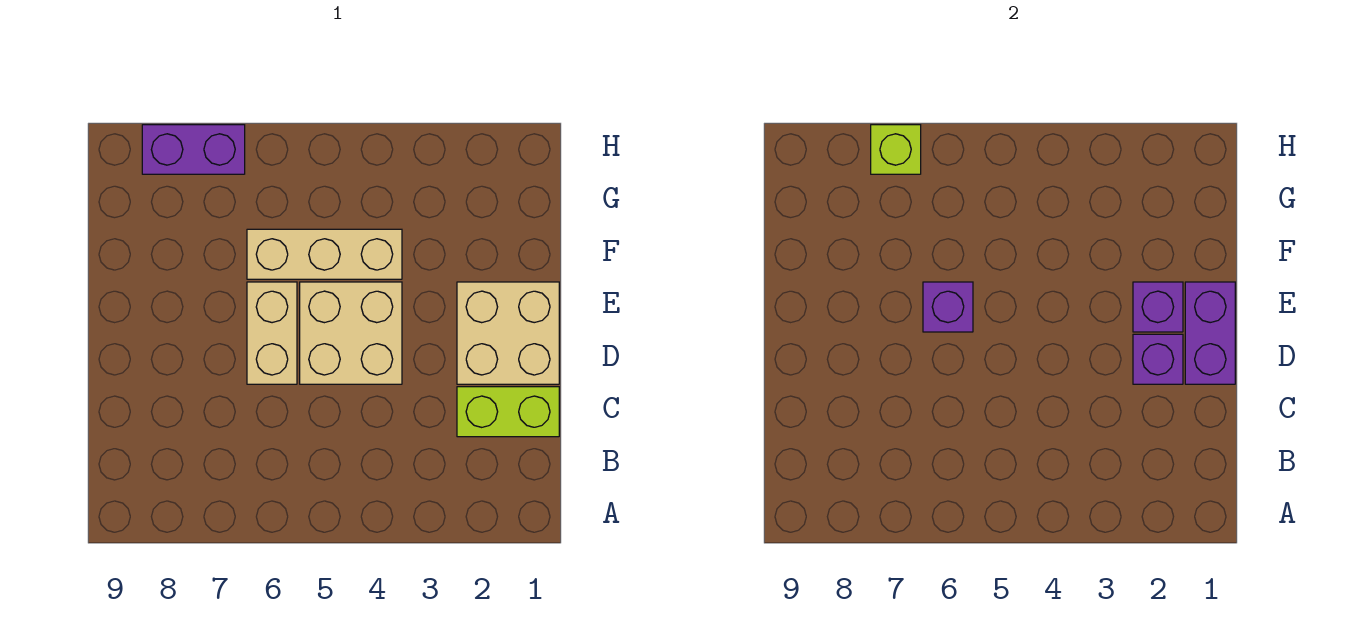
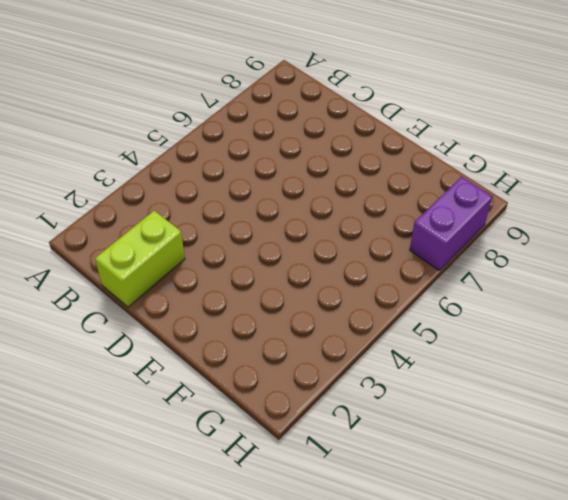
none -> tan brick D1:E2 level 1
none -> tan brick D4:E5 level 1

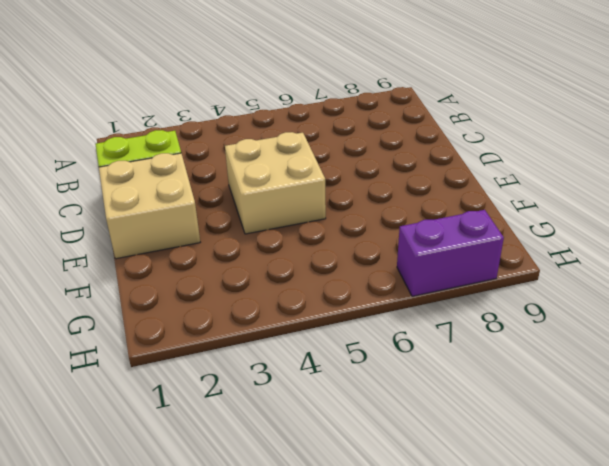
none -> tan brick D6:E6 level 1
none -> tan brick F4:F6 level 1

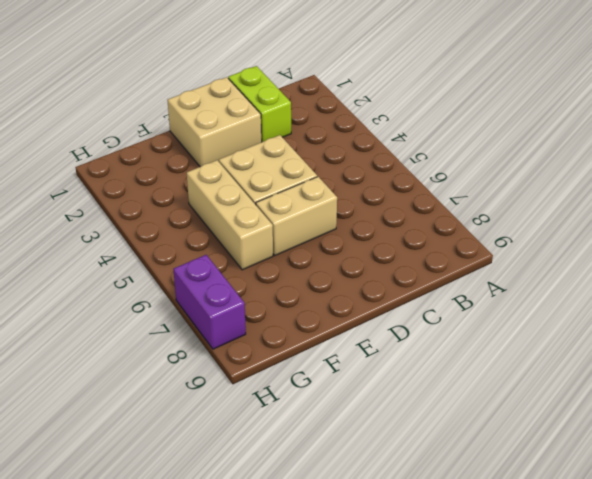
none -> purple brick D1:E1 level 2
none -> purple brick D2 level 2

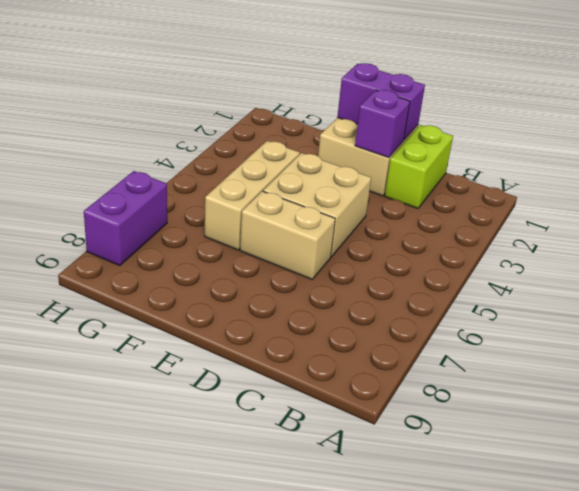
none -> purple brick E2 level 2
none -> purple brick E6 level 2

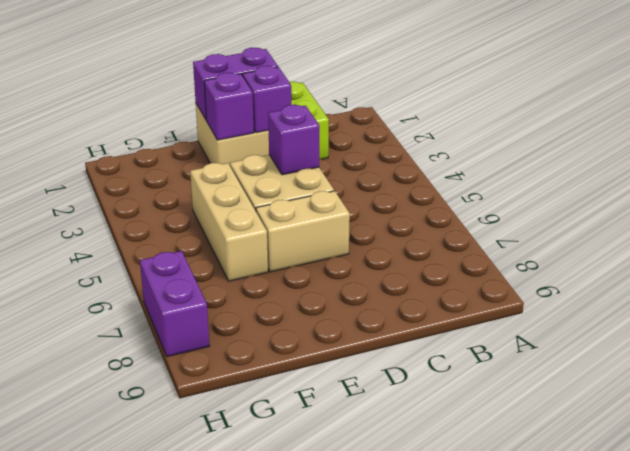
purple brick D4 level 2 -> purple brick E6 level 2
none -> lime brick H7 level 2

